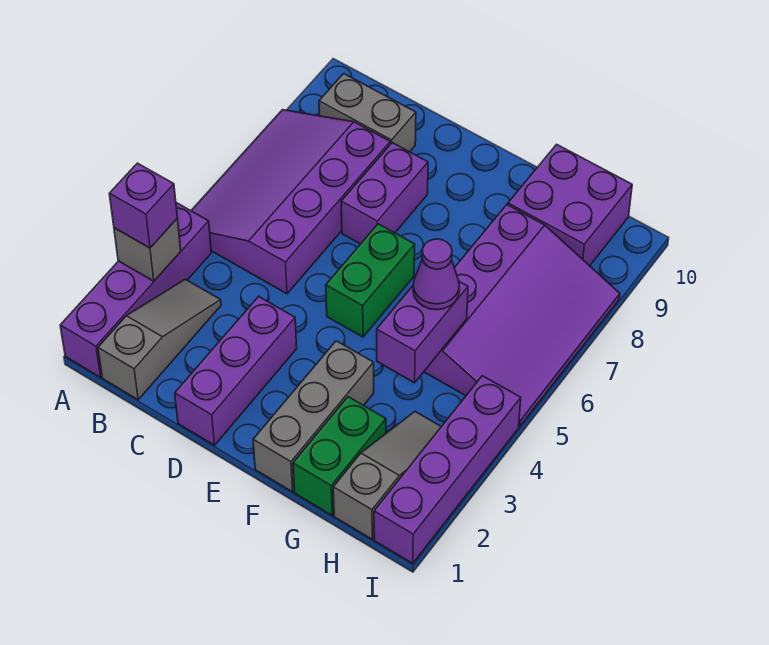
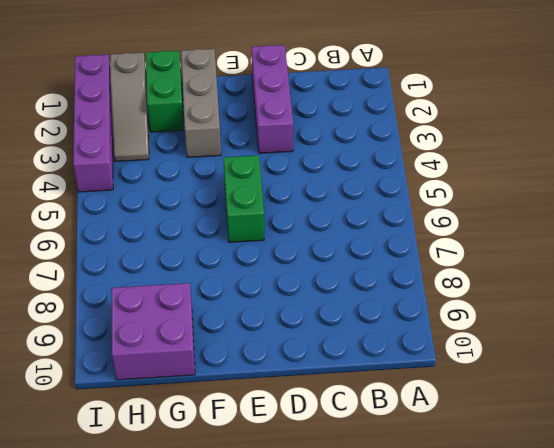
none -> purple brick A1:A4 level 1
none -> purple slope A5:C8 level 1 top C
none -> grey slope B1:B3 level 1 top 1

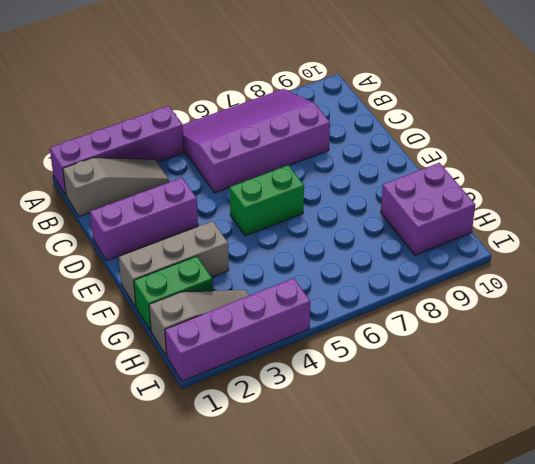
none -> grey brick B9:C9 level 1
none -> purple brick D7:D8 level 1
none -> purple slope G5:I8 level 1 top G

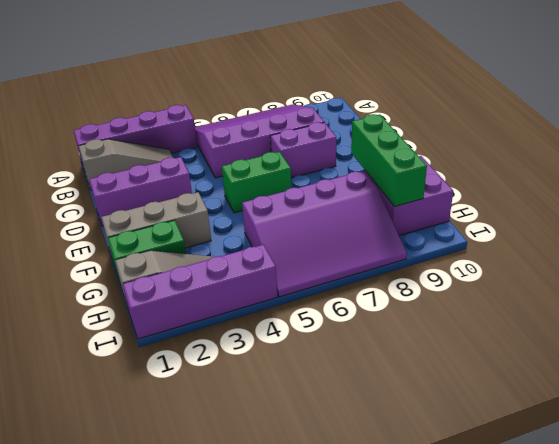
green brick F9:H9 level 2 -> none
none -> grey brick B9:C9 level 1
none -> grey brick A3 level 2
none -> purple brick G4:G5 level 2

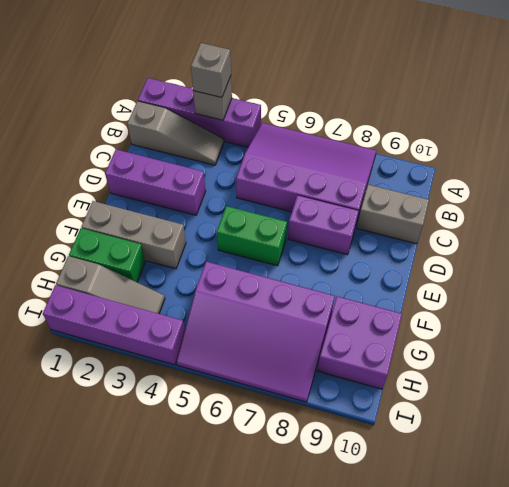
grey brick A3 level 3 -> purple brick A3 level 3
grey brick C9:C10 level 1 -> grey brick B9:C9 level 1
none -> purple brick G4:G5 level 2
none -> purple cone G5 level 3

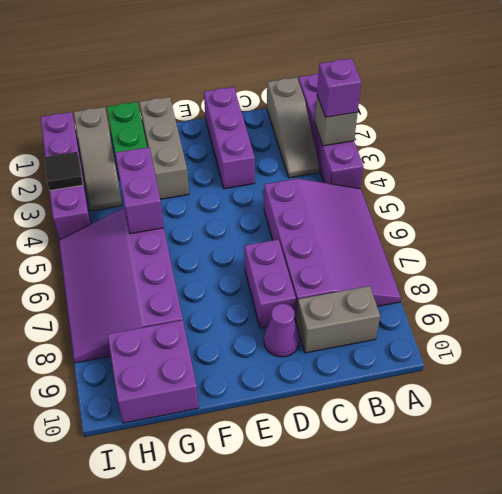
purple cone D9 level 1 -> purple cone G5 level 3
black tile I3 level 2 -> none
none -> green brick E5:E6 level 1

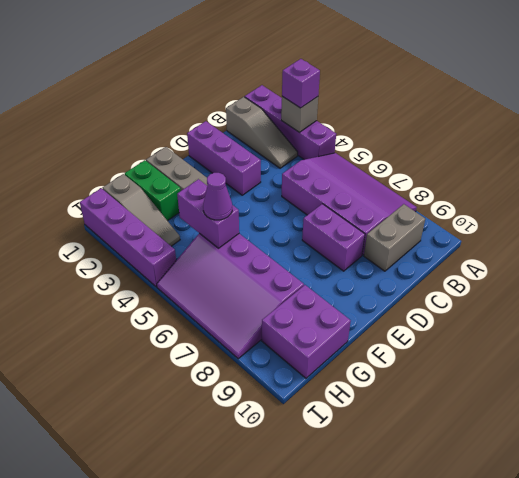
none -> green brick E5:E6 level 1

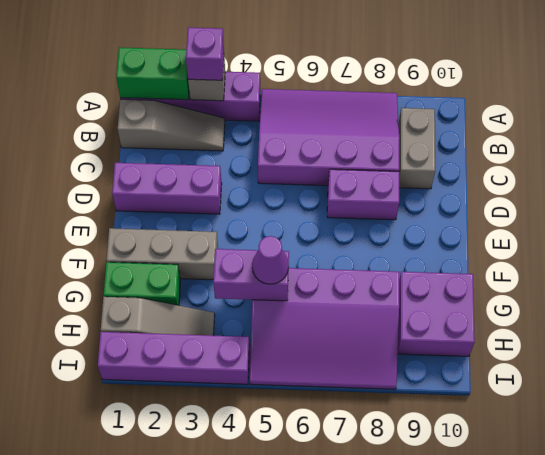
green brick A1:A2 level 2 -> green brick E5:E6 level 1

